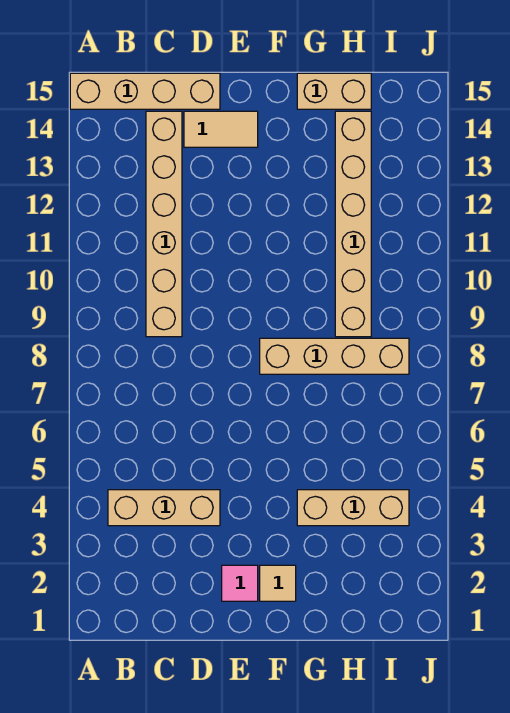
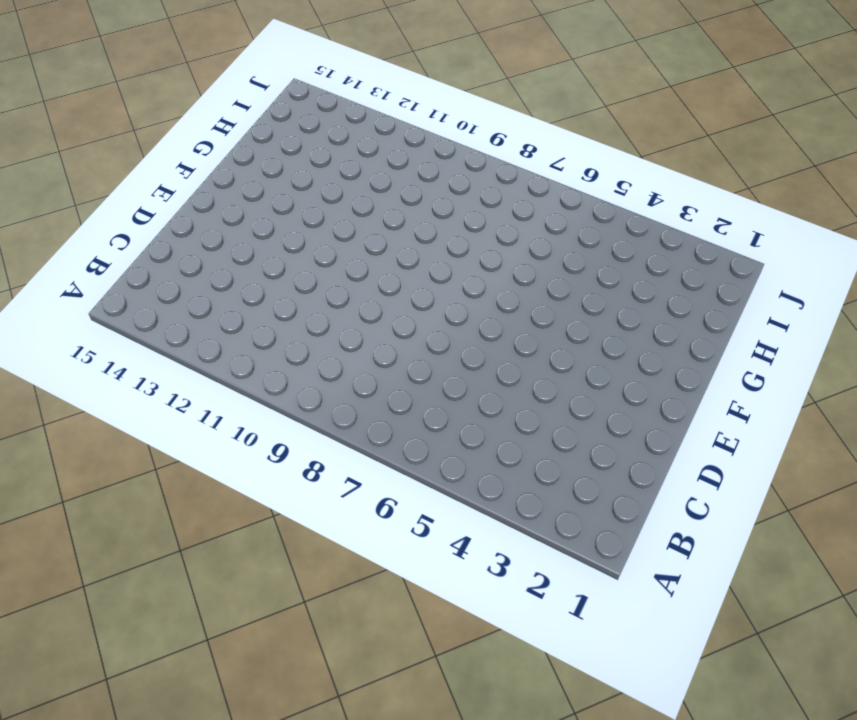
none -> tan brick A15:D15 level 1
none -> tan brick B4:D4 level 1

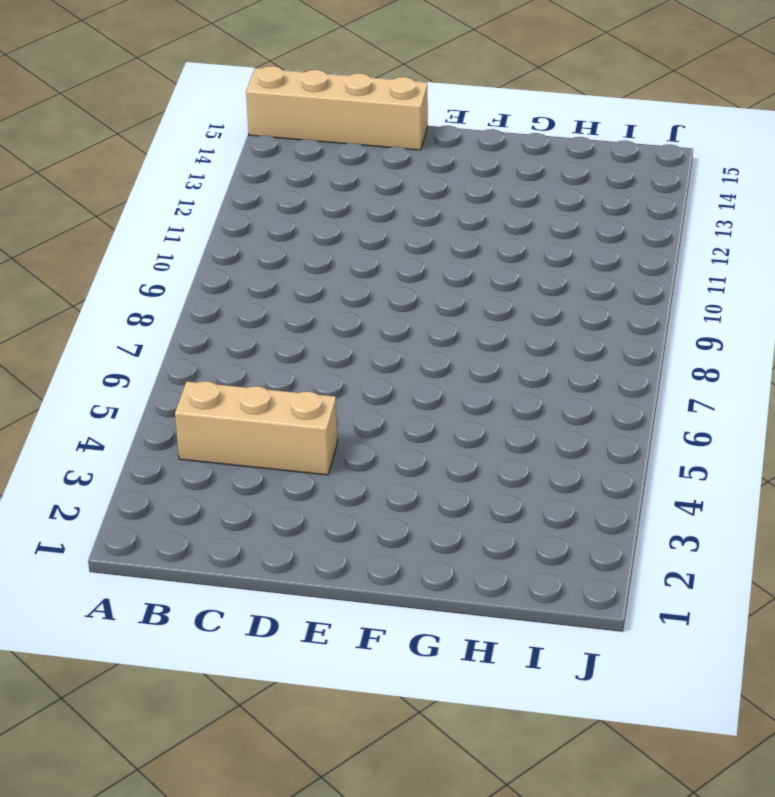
none -> tan brick C9:C14 level 1
none -> tan tile D14:E14 level 1

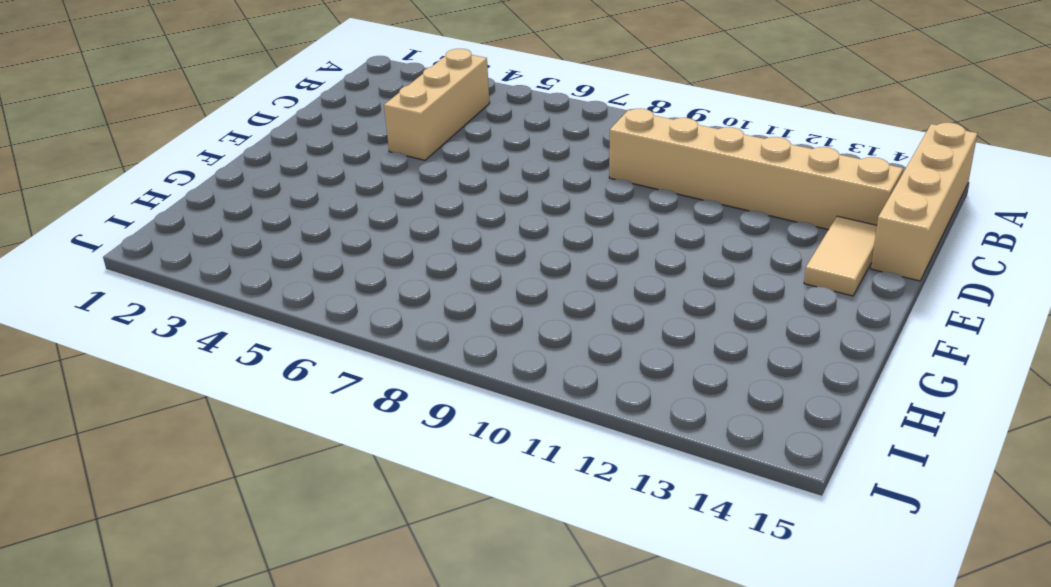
none -> pink tile E2 level 1
none -> tan tile F2 level 1

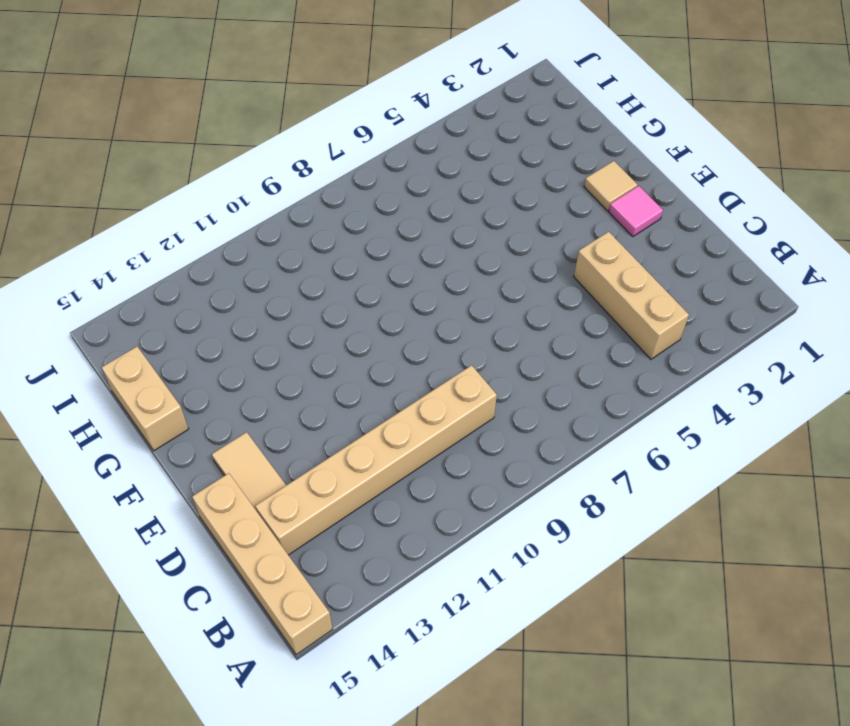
none -> tan brick F8:I8 level 1
none -> tan brick G4:I4 level 1

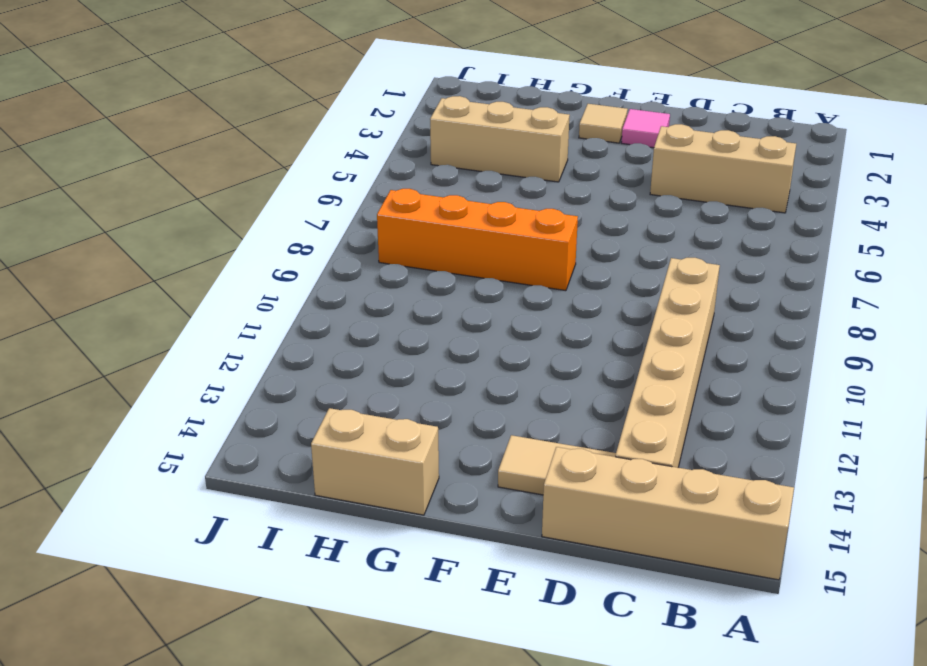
orange brick F8:I8 level 1 -> tan brick F8:I8 level 1
none -> tan brick H9:H14 level 1

